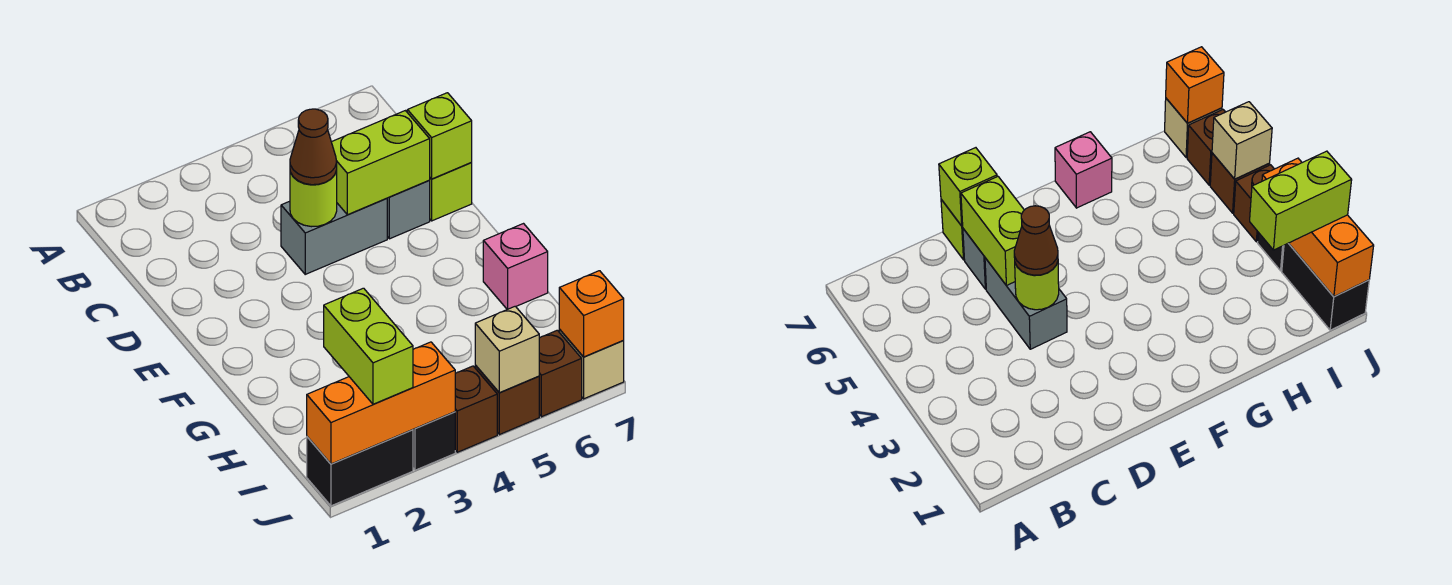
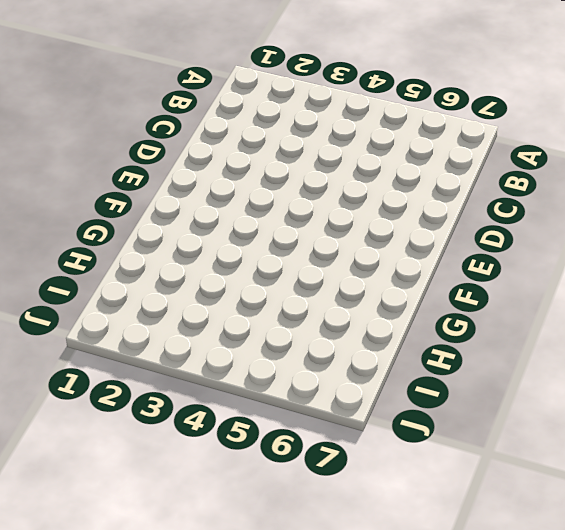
none -> grey brick D4:D5 level 1
none -> grey brick D6 level 1
none -> lime brick D7 level 1

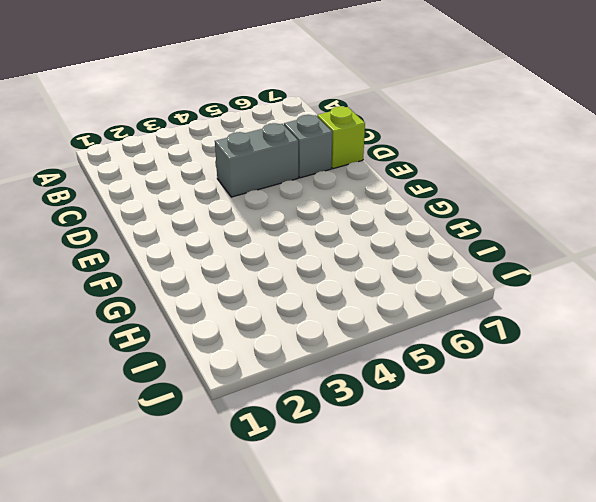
none -> pink brick G7 level 1
none -> black brick J1:J2 level 1
none -> black brick J3 level 1

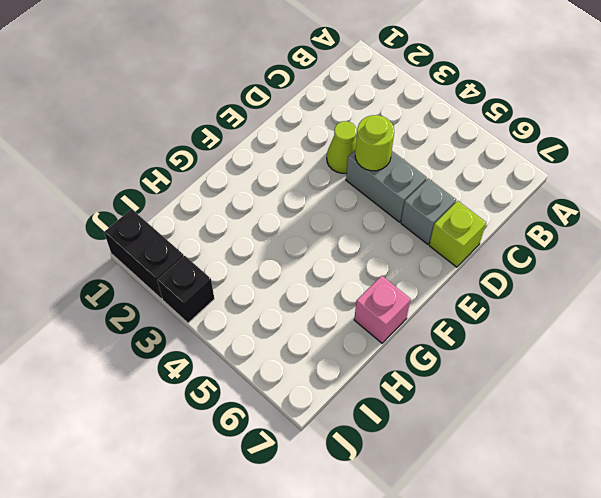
lime cone D3 level 1 -> none
none -> brown brick J4 level 1
none -> brown brick J5 level 1
none -> brown brick J6 level 1

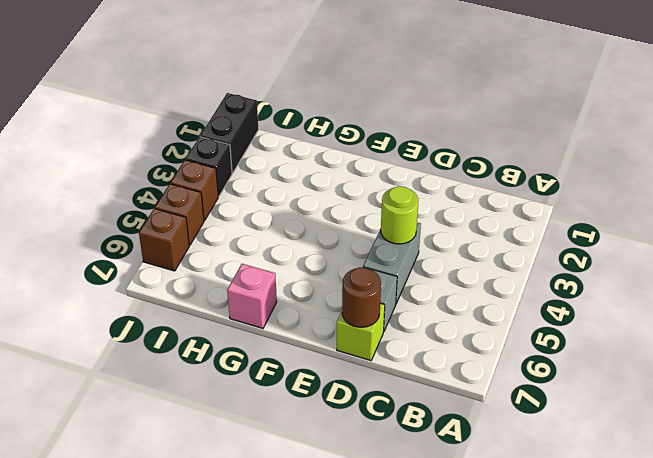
brown round brick D7 level 2 -> lime brick D7 level 2
none -> tan brick J7 level 1
none -> lime brick D5:D6 level 2
none -> orange brick J1:J3 level 2

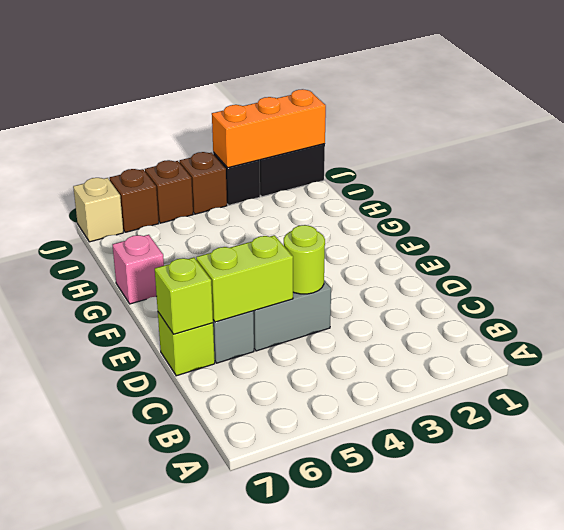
none -> tan brick J5 level 2
none -> orange brick J7 level 2
none -> brown cone D4 level 3

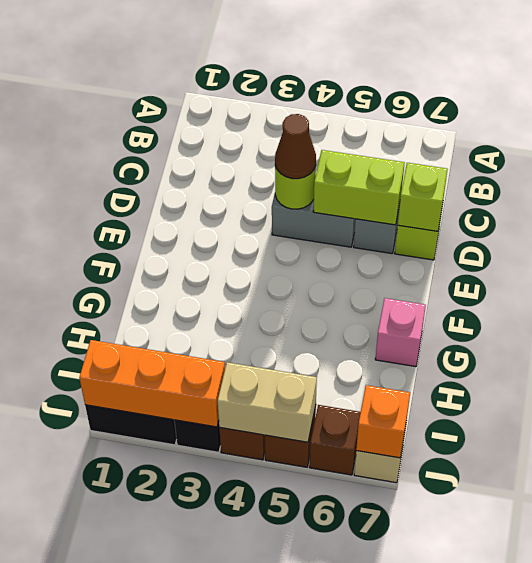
tan brick J4:J5 level 2 -> tan brick J5 level 2
none -> lime brick I2:J2 level 3

